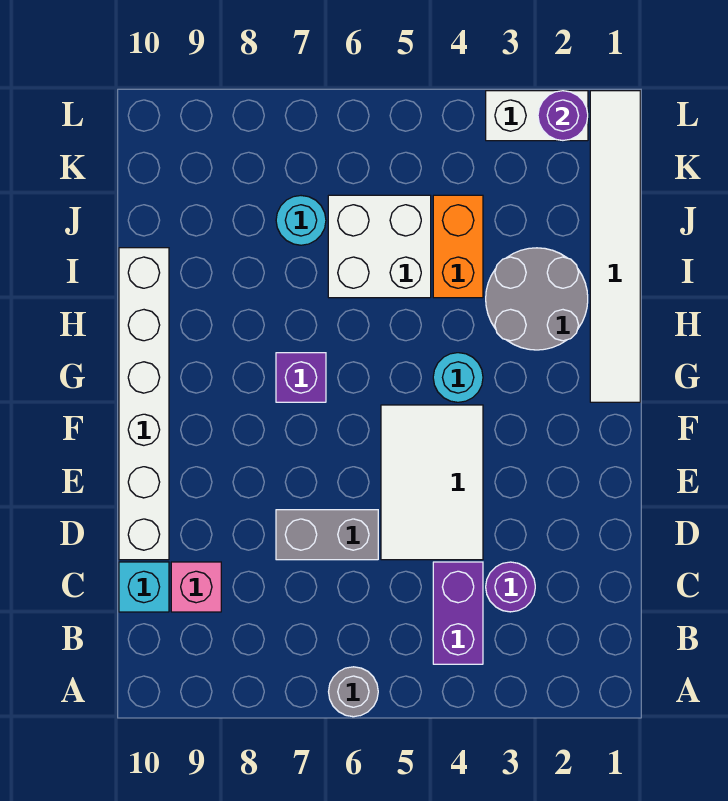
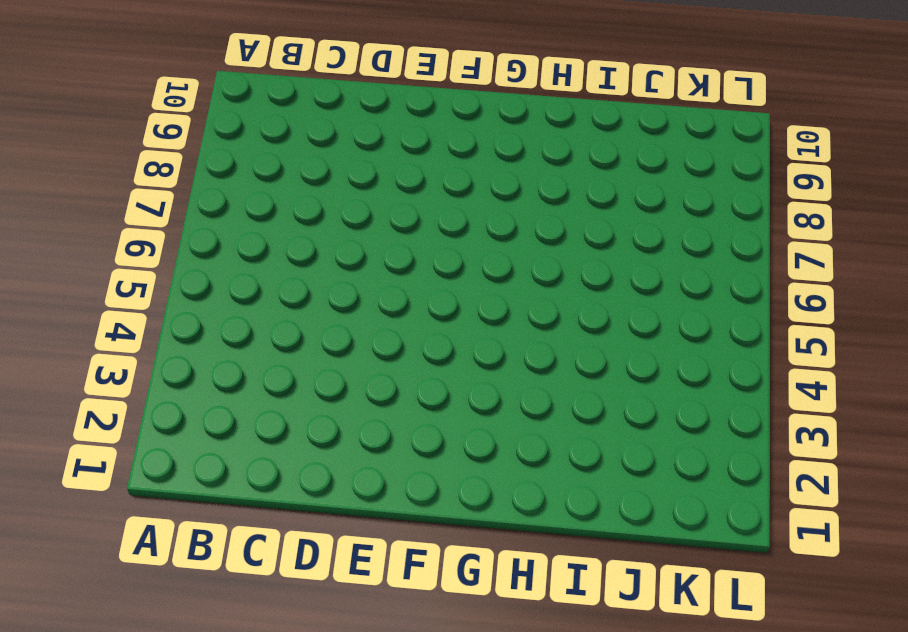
none -> grey round brick A6 level 1
none -> purple brick B4:C4 level 1
none -> purple round brick C3 level 1

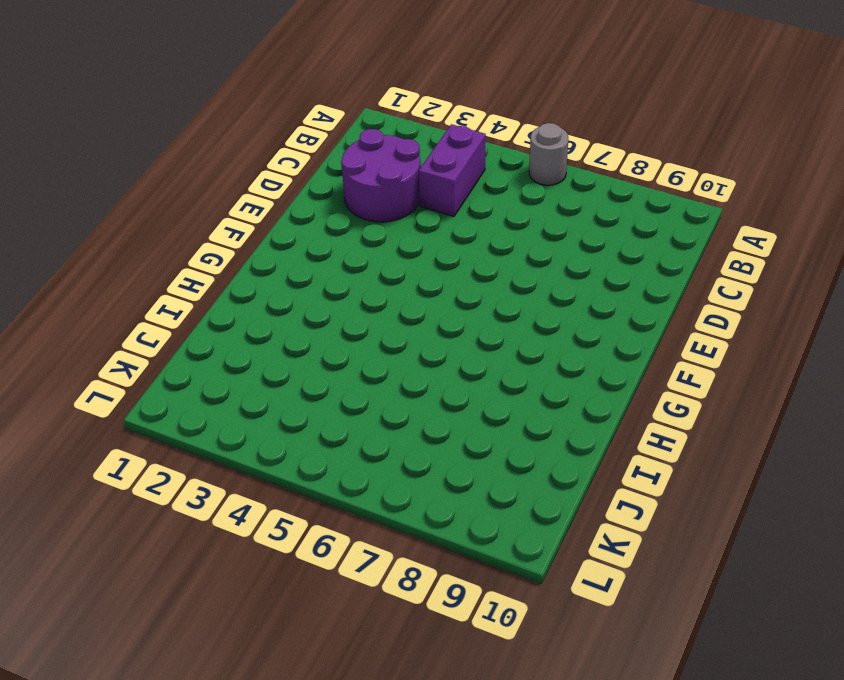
purple round brick C2:D3 level 1 -> purple round brick C3 level 1
none -> pink brick C9 level 1
none -> cyan brick C10 level 1
none -> white tile D4:F5 level 1

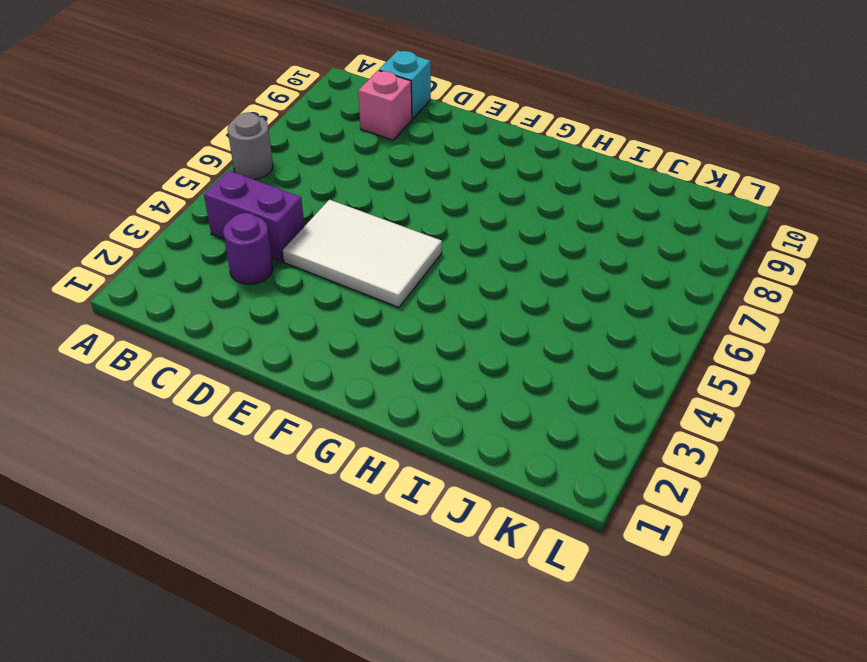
none -> grey brick D6:D7 level 1
none -> white brick D10:I10 level 1
none -> white tile G1:L1 level 1

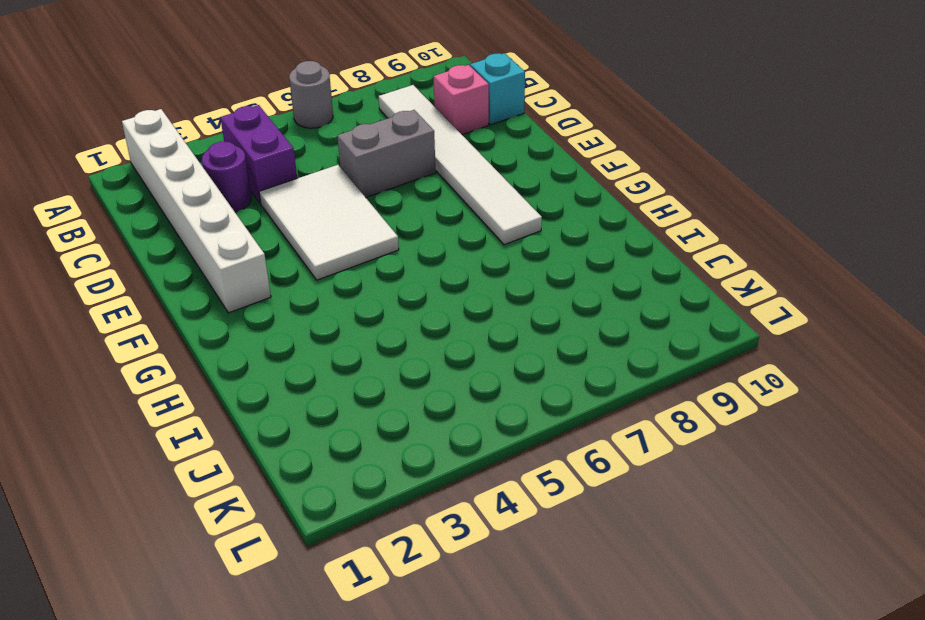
white brick A2:F2 level 1 -> white brick D10:I10 level 1
white tile B8:G8 level 1 -> white tile G1:L1 level 1
none -> cyan round brick G4 level 1
none -> purple brick G7 level 1
none -> grey round brick H2:I3 level 1

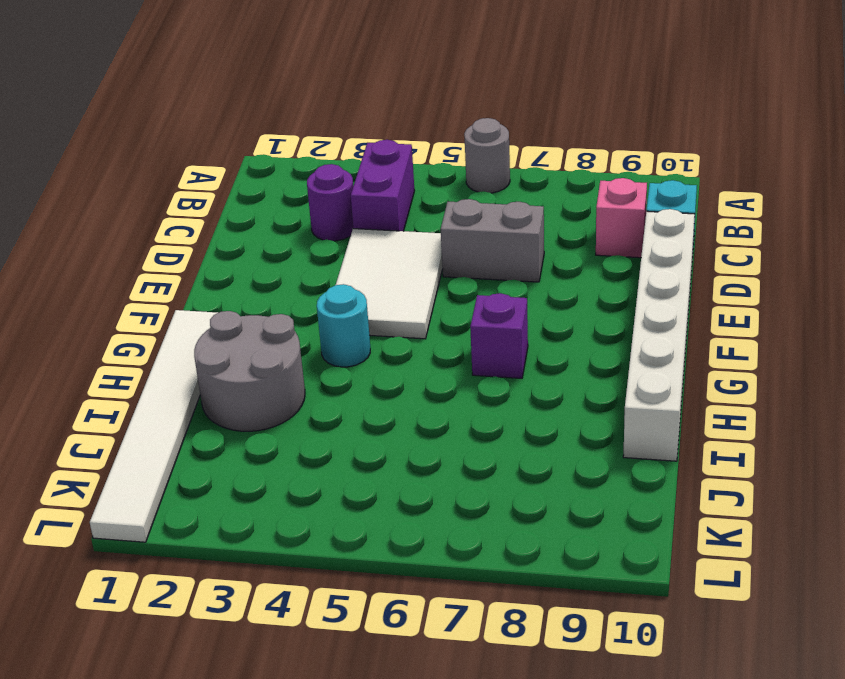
none -> orange brick I4:J4 level 1
none -> white brick I5:J6 level 1
none -> cyan round brick J7 level 1

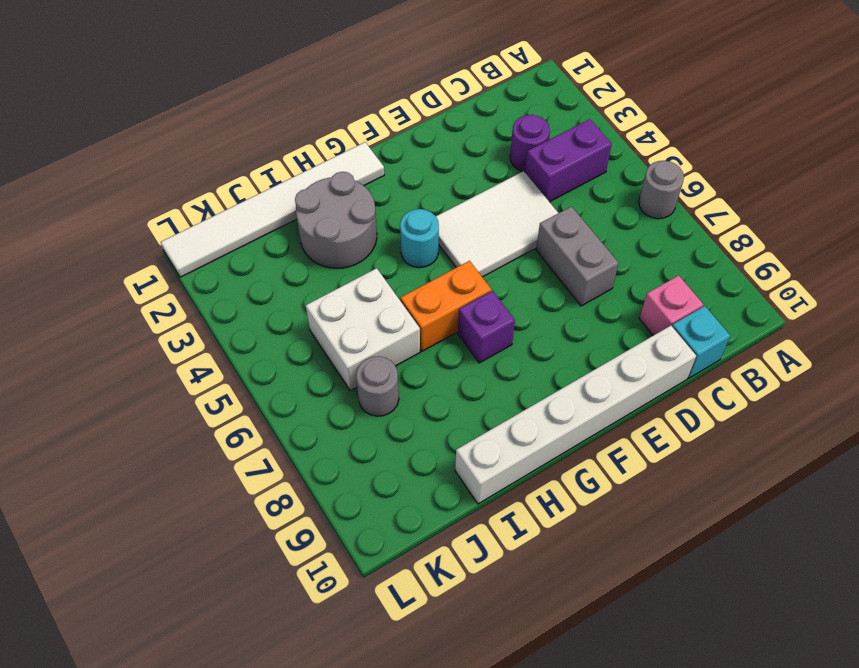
orange brick G6:H6 level 1 -> orange brick I4:J4 level 1
grey round brick J7 level 1 -> cyan round brick J7 level 1
none -> white brick L2:L3 level 1
none -> purple round brick L2 level 2

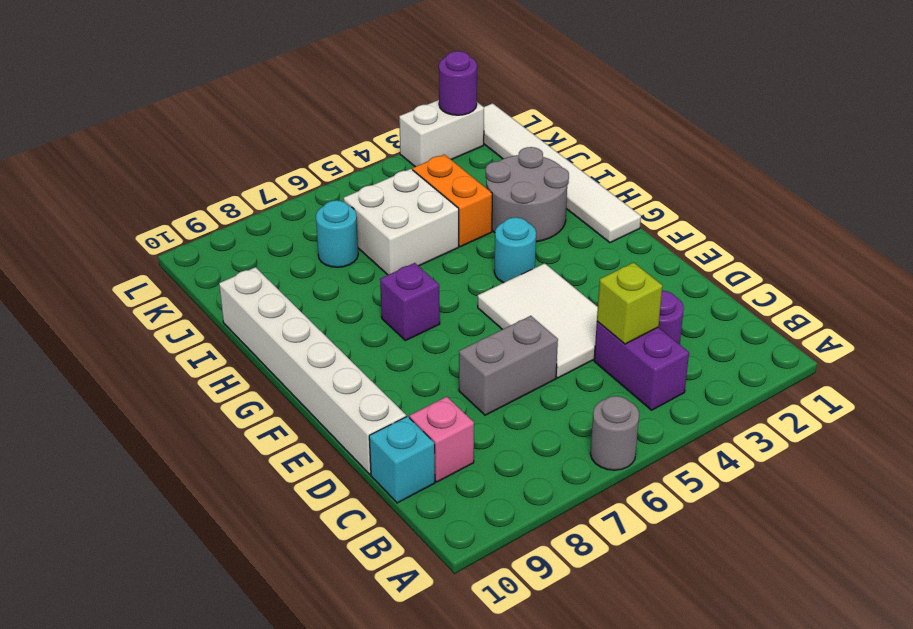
lime brick C4 level 2 -> none

